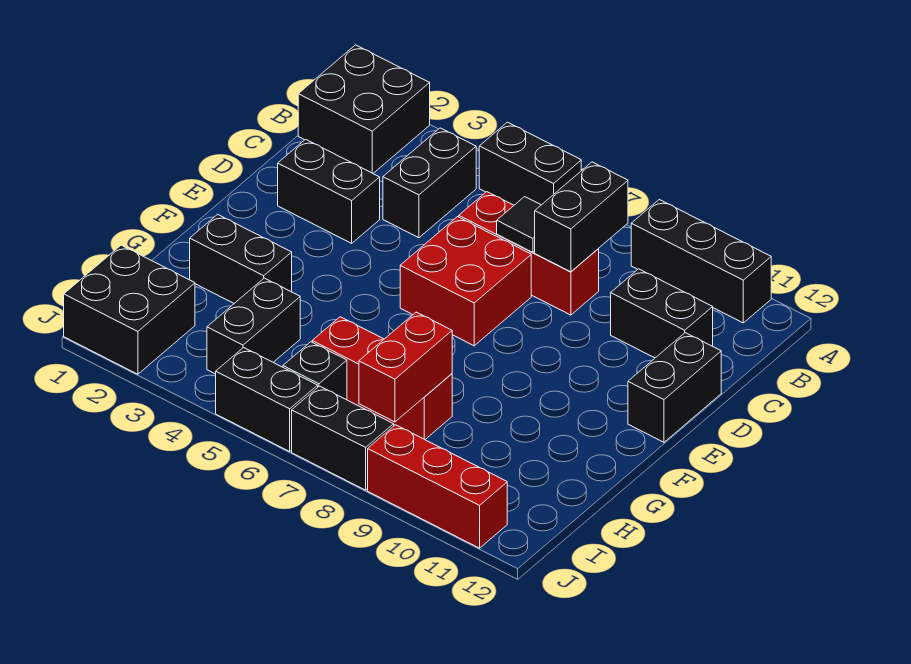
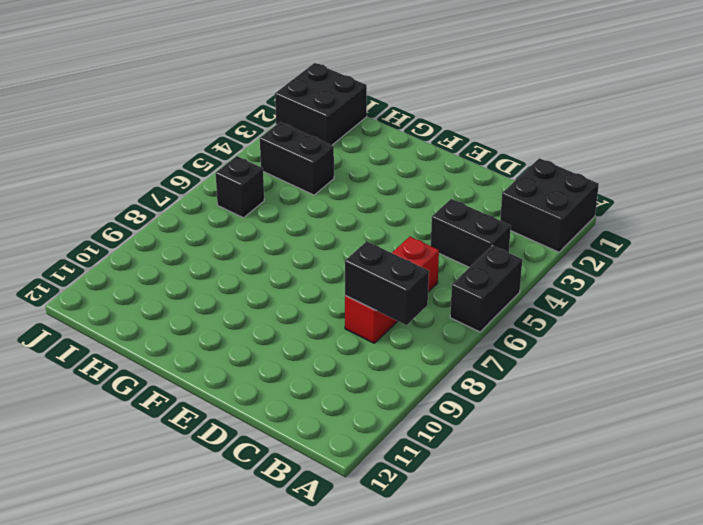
none -> black brick A9:A11 level 1
none -> black brick C10:C11 level 1
none -> black brick D2:D3 level 1

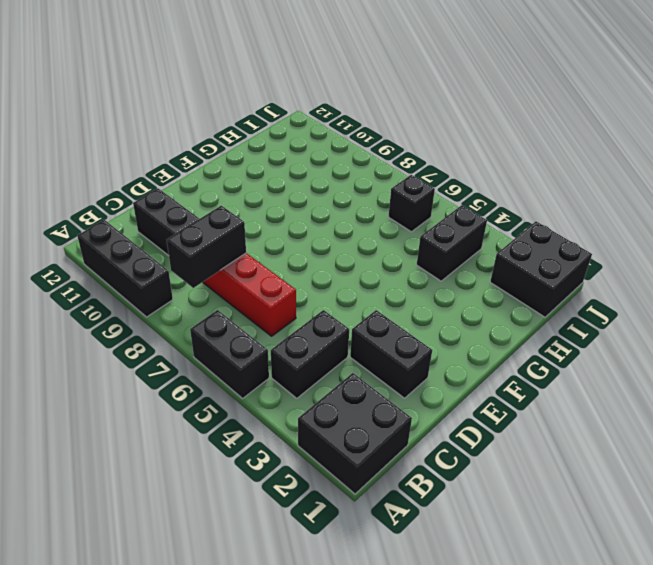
none -> red brick D6:E7 level 1
none -> black brick D12:E12 level 1
none -> black brick G2:G3 level 1

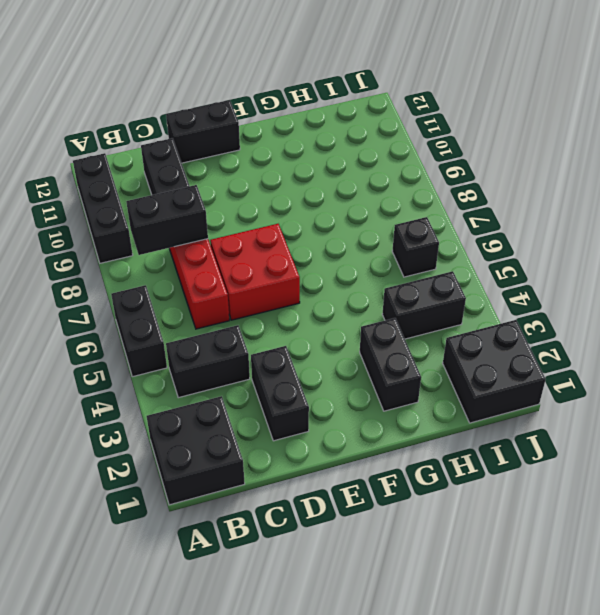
none -> red brick H6:H8 level 1
none -> black brick J5:J6 level 1
none -> black brick J7:J8 level 1

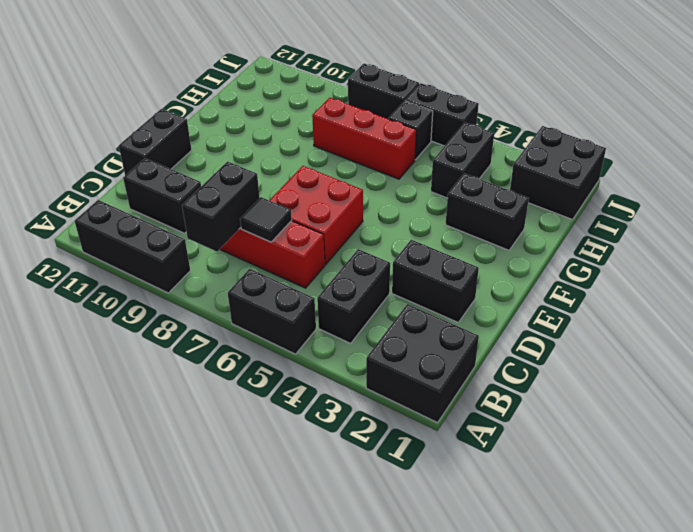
none -> red brick J9:J11 level 1
none -> red brick H8:I8 level 2

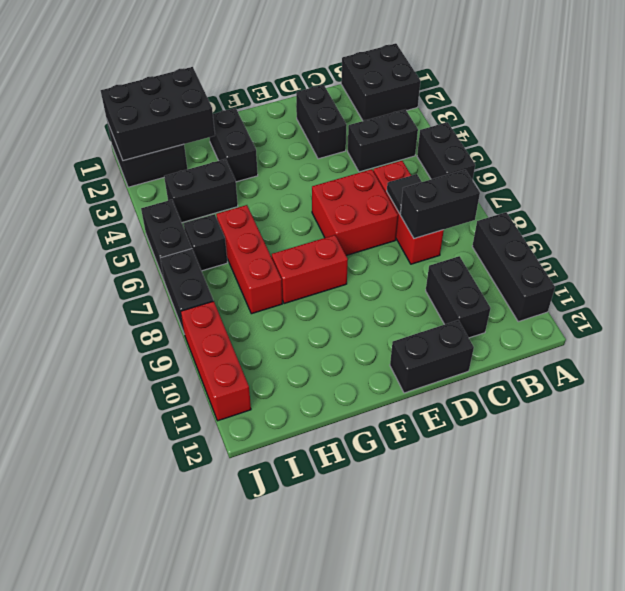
red brick F8:G8 level 1 -> red brick H8:I8 level 2
black brick H1:J2 level 2 -> none

